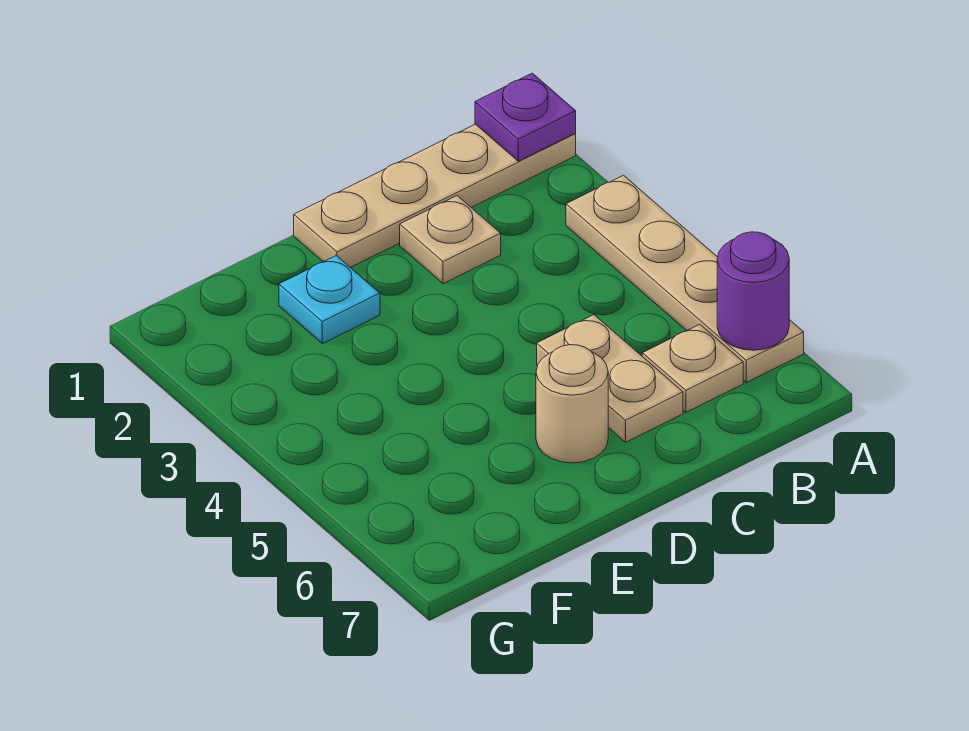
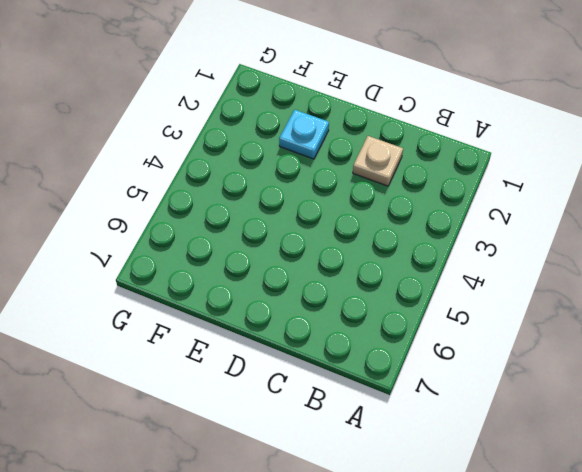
none -> tan plate A1:D1 level 1
none -> tan plate A3:A6 level 1

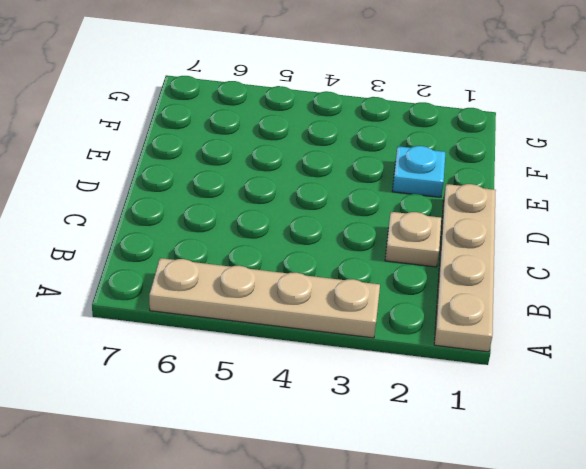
none -> tan plate B6 level 1
none -> tan plate C5:C6 level 1

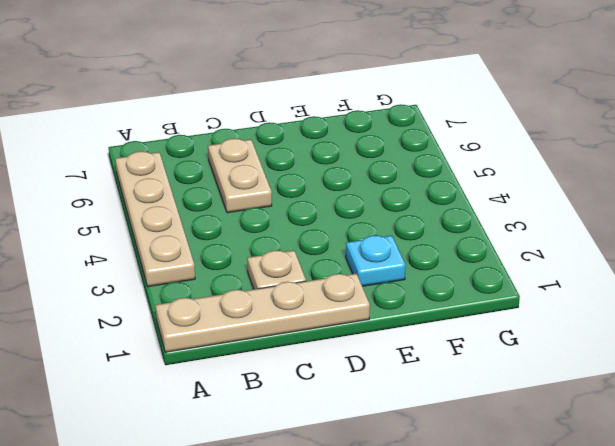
none -> tan plate B6 level 1
none -> tan round brick D6 level 1

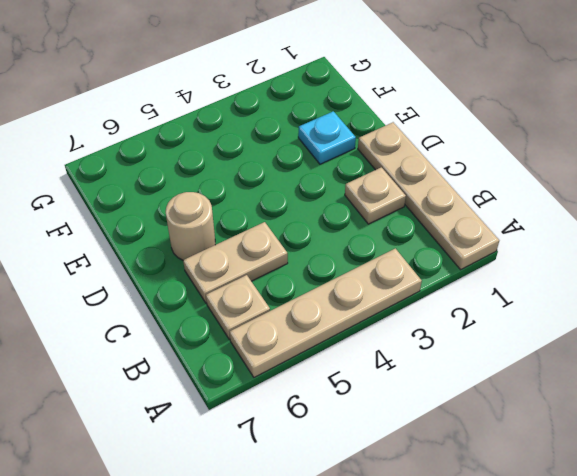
none -> purple plate A1 level 2
none -> purple round brick A6 level 2

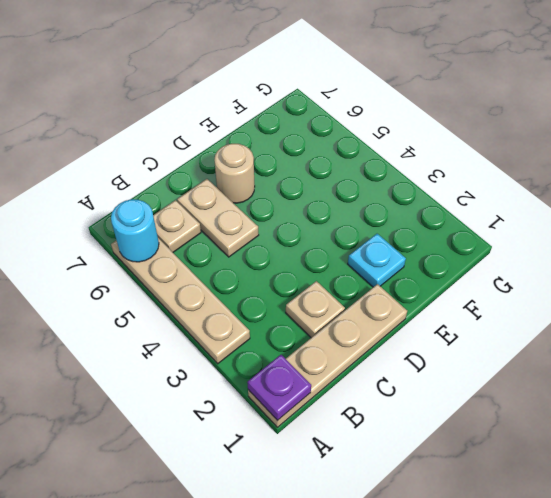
cyan round brick A6 level 2 -> purple round brick A6 level 2

